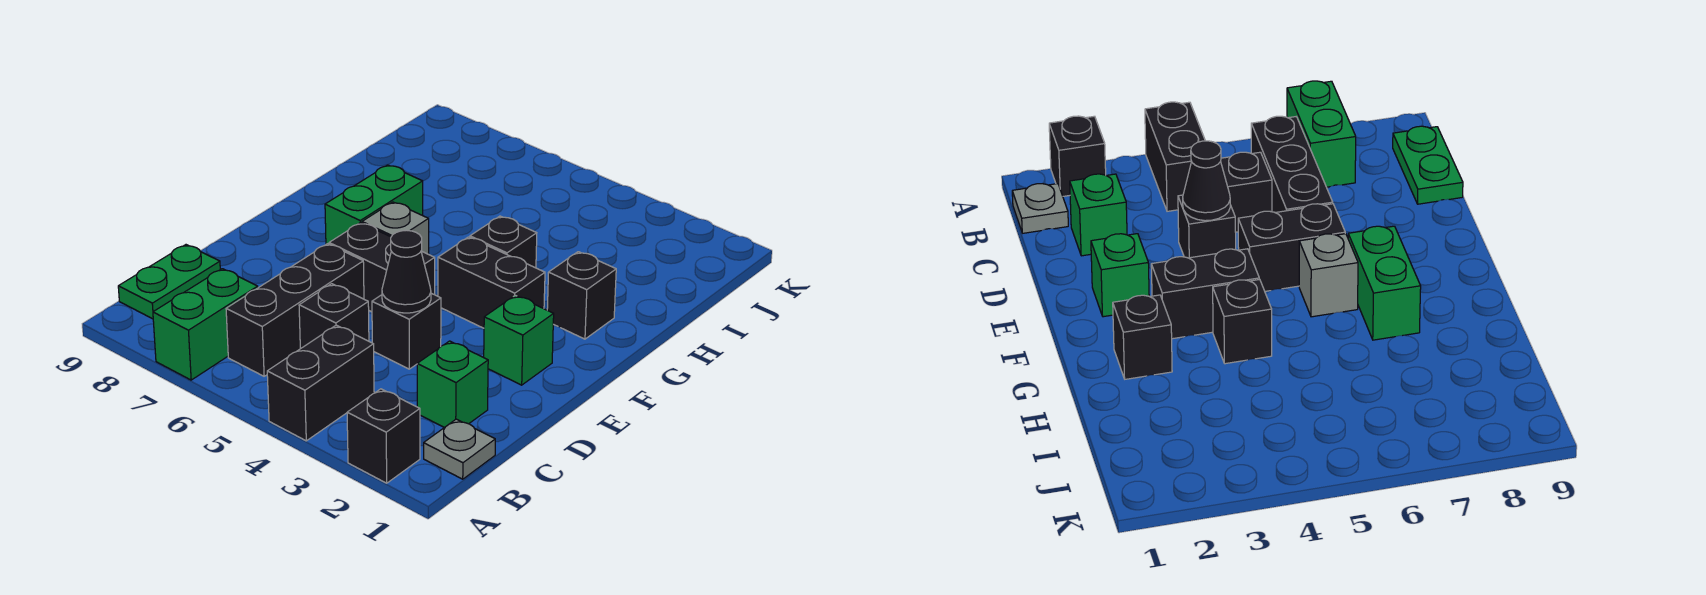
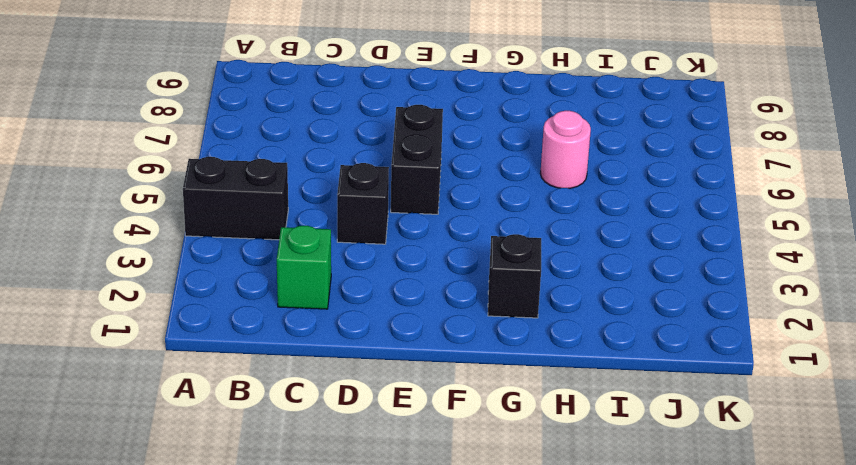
pink round brick H6 level 1 -> none
none -> black brick A2 level 1
none -> green brick A7:B7 level 1
none -> grey plate B1 level 1

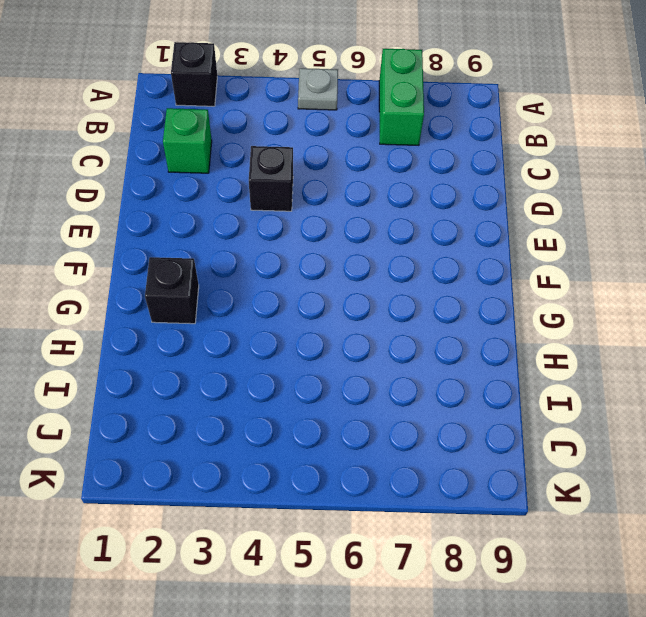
grey plate A5 level 1 -> grey plate B1 level 1
none -> black brick A4:B4 level 1
none -> black brick B6:D6 level 1
none -> green plate B9:C9 level 1

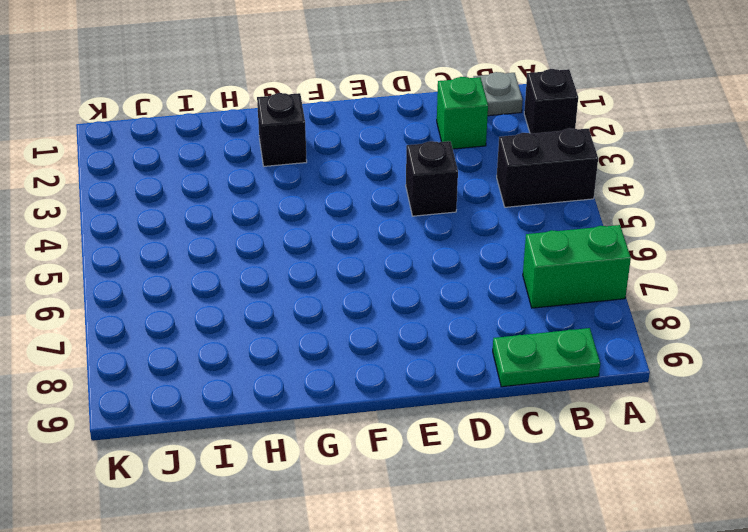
none -> black brick B6:D6 level 1
none -> black brick C5 level 1
none -> green brick E2 level 1

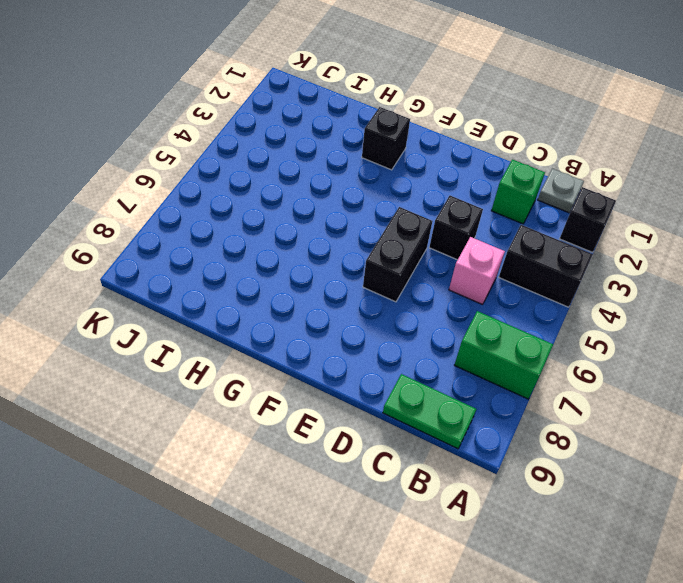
pink brick C5 level 1 -> black brick C5 level 1
none -> black brick B6:D6 level 1
none -> green brick E2 level 1
none -> black brick F3:F4 level 1

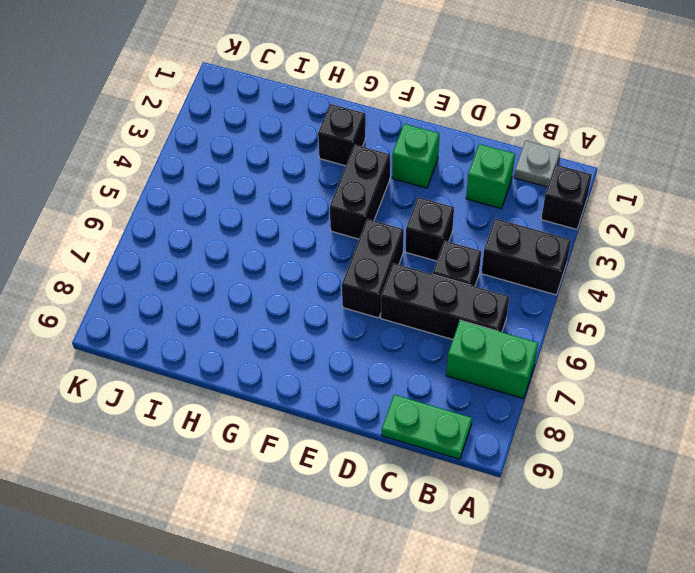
none -> grey brick F6 level 1
none -> green brick F7:G7 level 1
none -> black brick G4 level 1

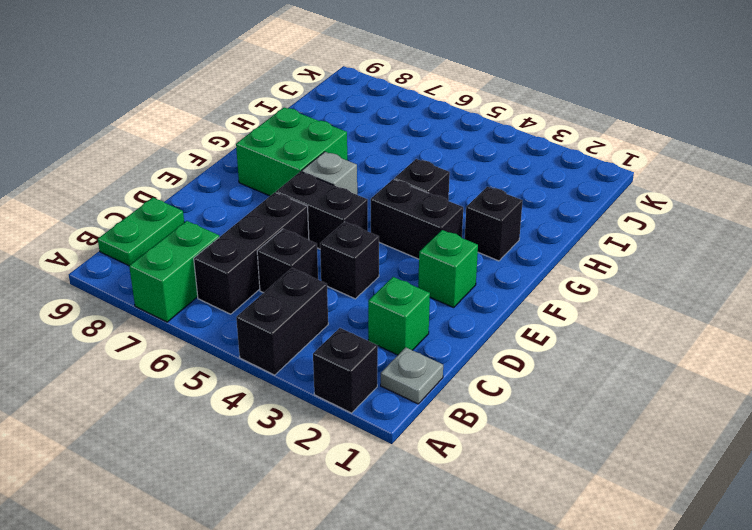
green brick F7:G8 level 1 -> green brick F7:G7 level 1
none -> black cone D4 level 2

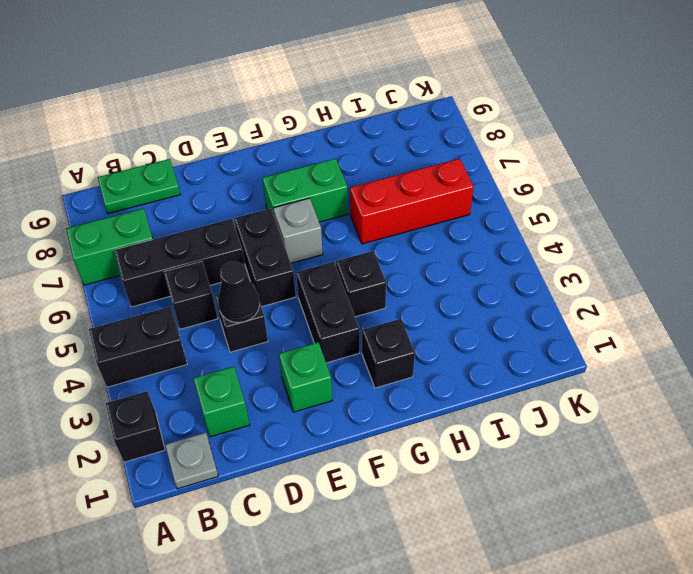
red brick H6:J6 level 1 -> none

